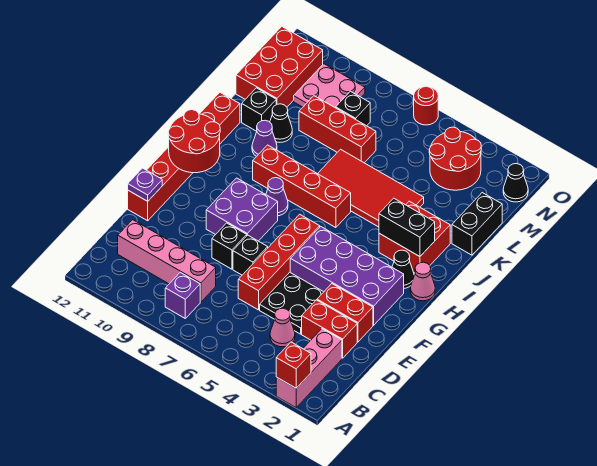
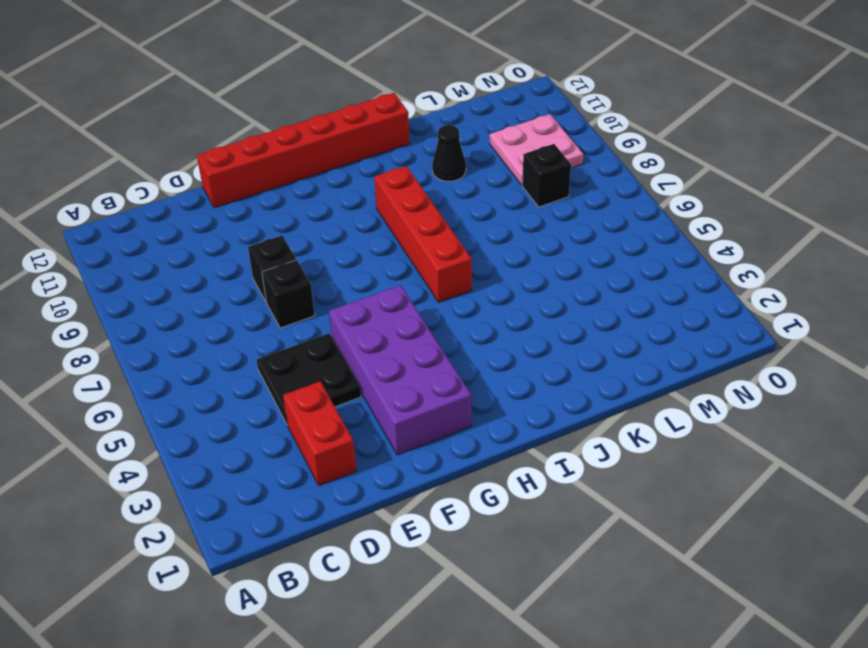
none -> pink brick A2:C2 level 1
none -> purple brick B8 level 1
none -> pink cone C4 level 1
none -> pink brick C8:C11 level 1

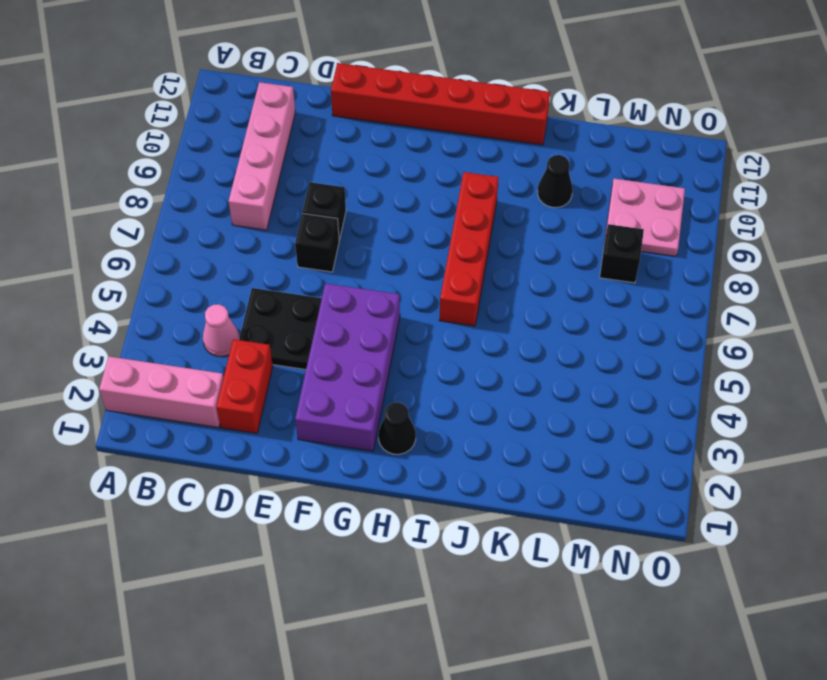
none -> purple brick B8 level 1
none -> red brick D6:G6 level 1
none -> red brick E2:E3 level 1
none -> purple brick F8:G9 level 1

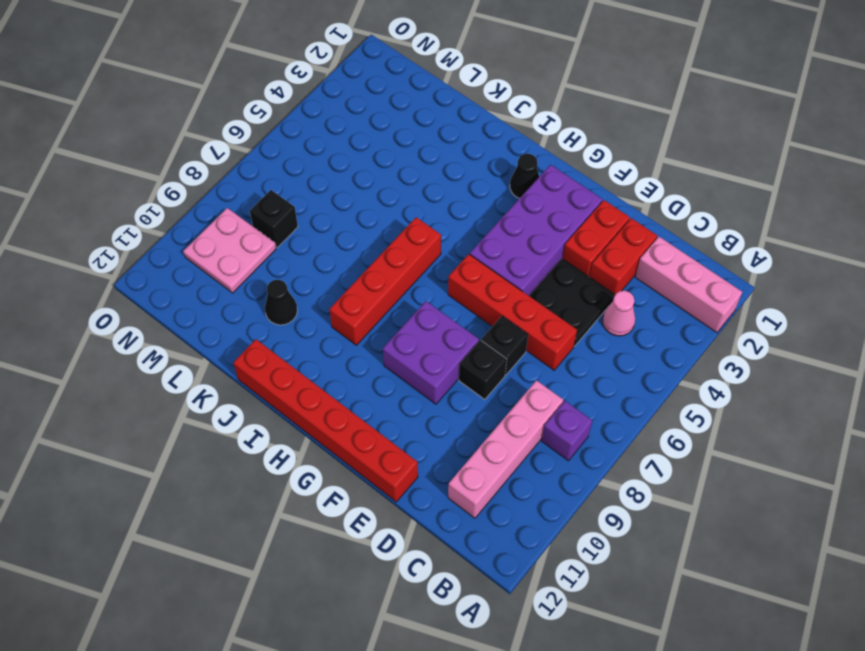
none -> pink cone H1 level 1
none -> purple cone H8 level 1
none -> red brick I2:J3 level 1
none -> red tile J4:K7 level 1

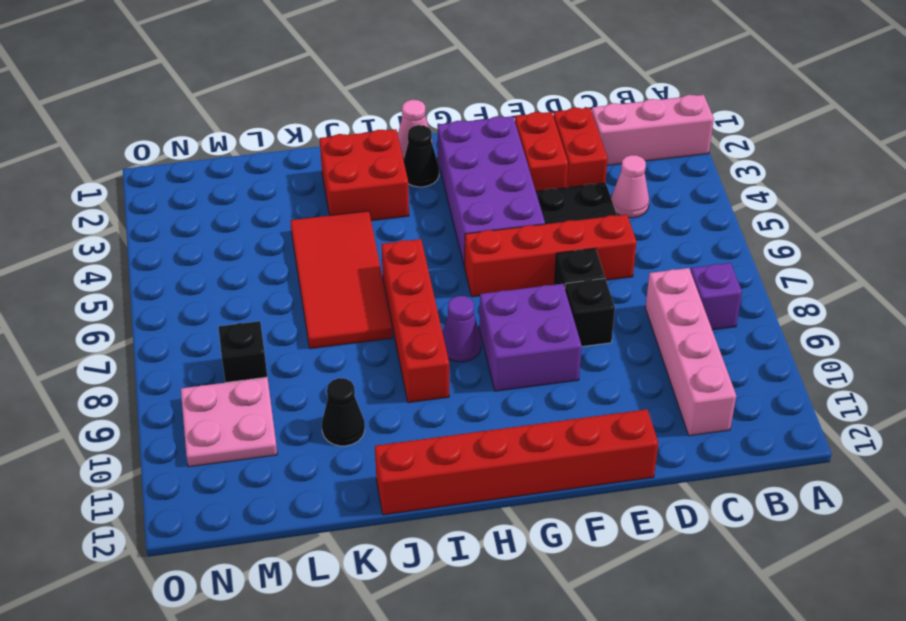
none -> purple cone J10 level 1
none -> black brick K1:L1 level 1
none -> black brick K11 level 1
none -> red brick L7:L9 level 1

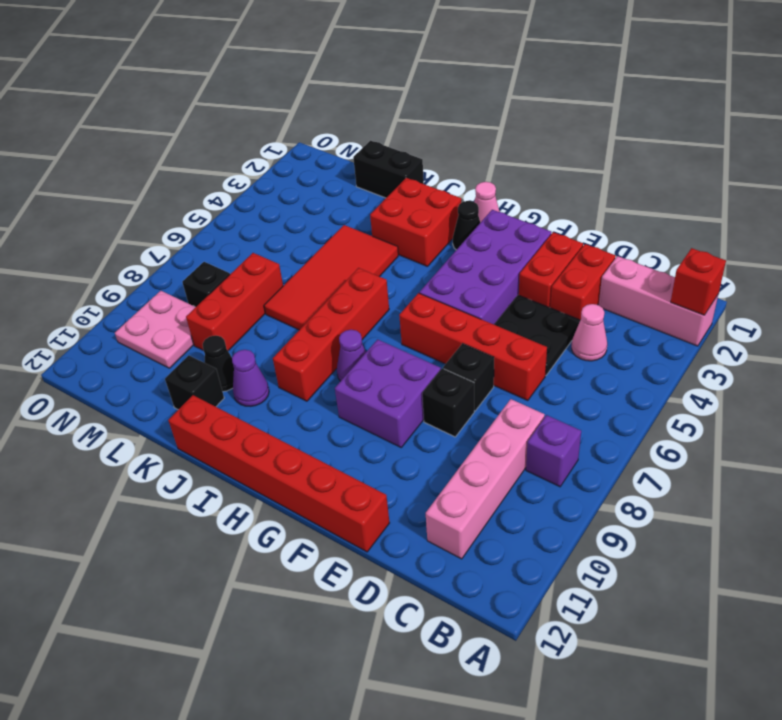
none -> red brick L11:N12 level 1
none -> red round brick M3:N4 level 1
none -> black cone N1 level 1
none -> red round brick O6 level 1

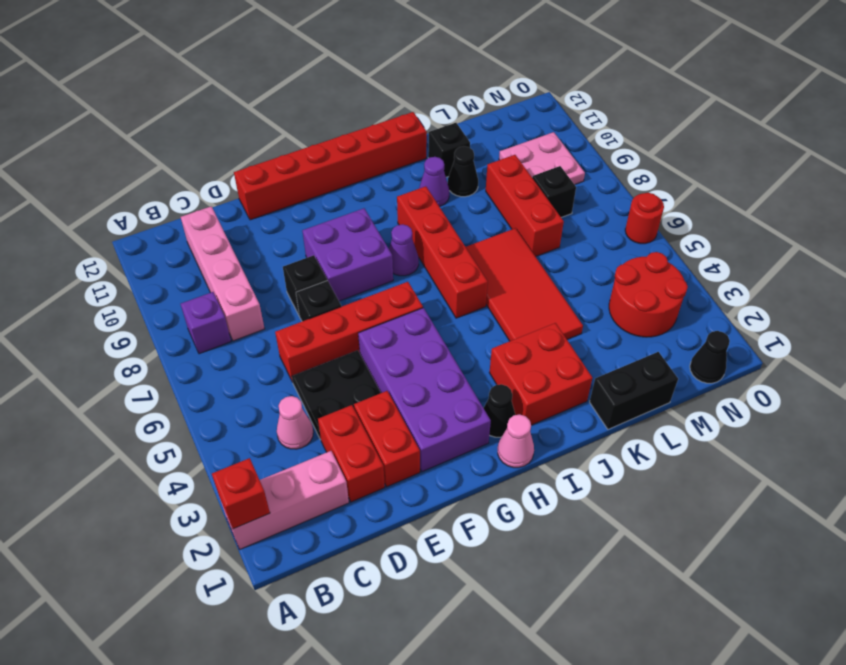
none -> red brick L11:N12 level 1
none -> purple plate E12 level 2
none -> red round brick G11:H12 level 2
none -> black brick I2:I3 level 2

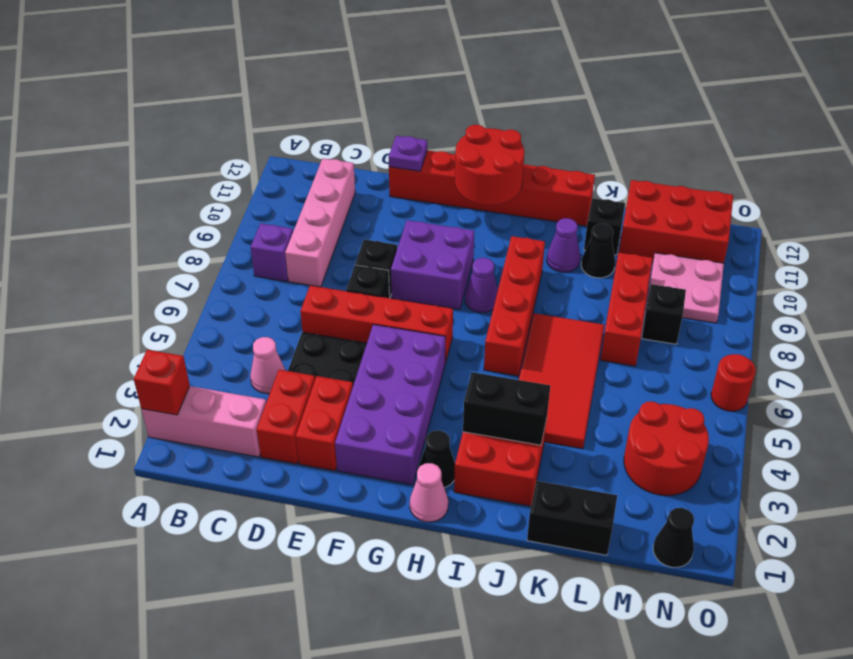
black brick I3:J3 level 2 -> black brick I2:I3 level 2

